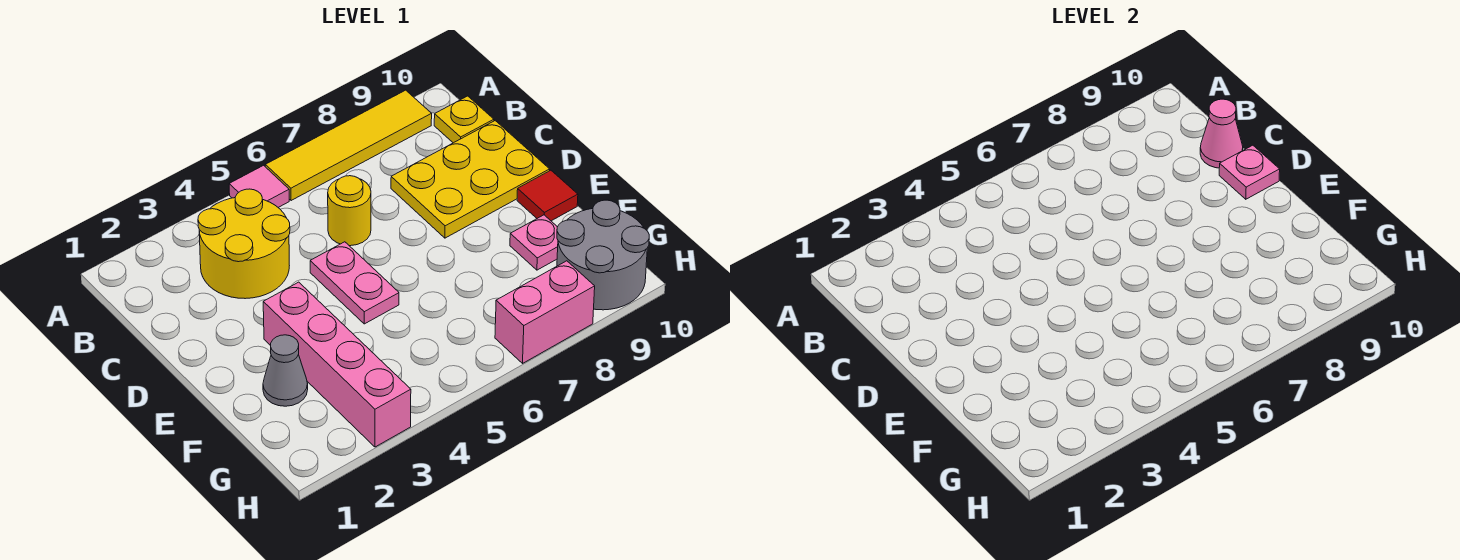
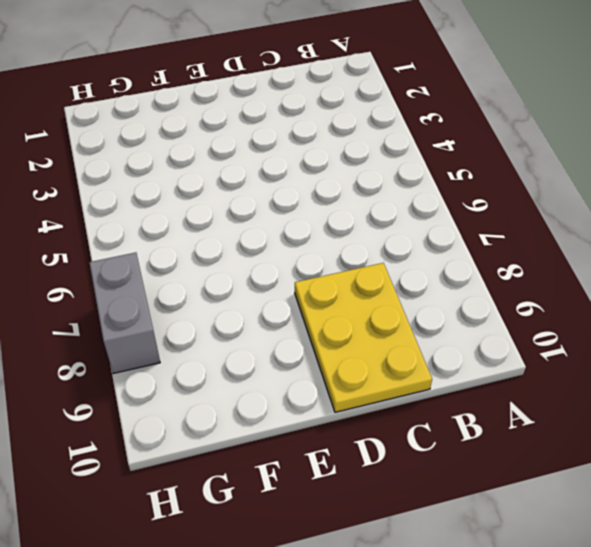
grey brick H7:H8 level 1 -> pink brick H7:H8 level 1
none -> pink tile A5 level 1
none -> yellow tile A6:A9 level 1
none -> yellow round brick B3:C4 level 1

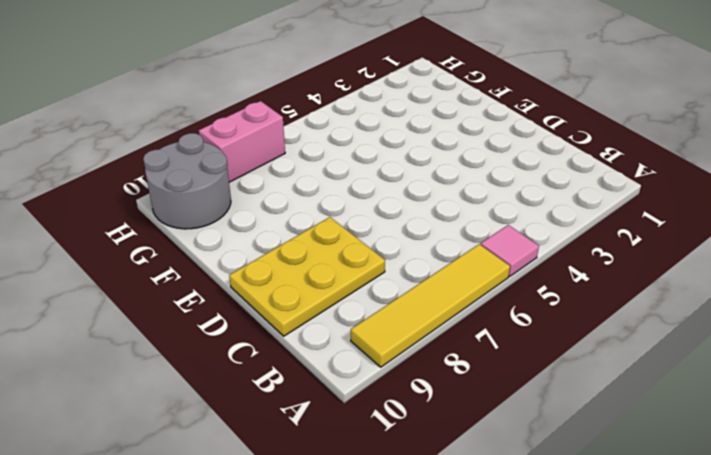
none -> yellow round brick B3:C4 level 1
none -> yellow plate B10 level 1
none -> yellow round brick C6 level 1

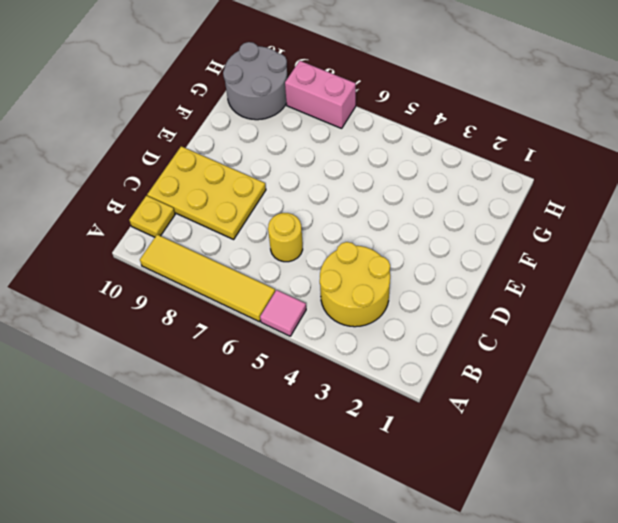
none -> pink plate D5:E5 level 1
none -> pink brick E3:H3 level 1
none -> red tile E10 level 1

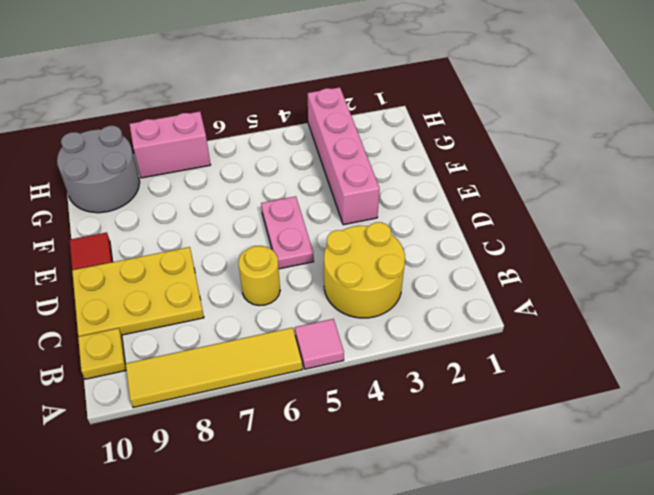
none -> grey cone F2 level 1
none -> pink plate F9 level 1
none -> pink cone C10 level 2

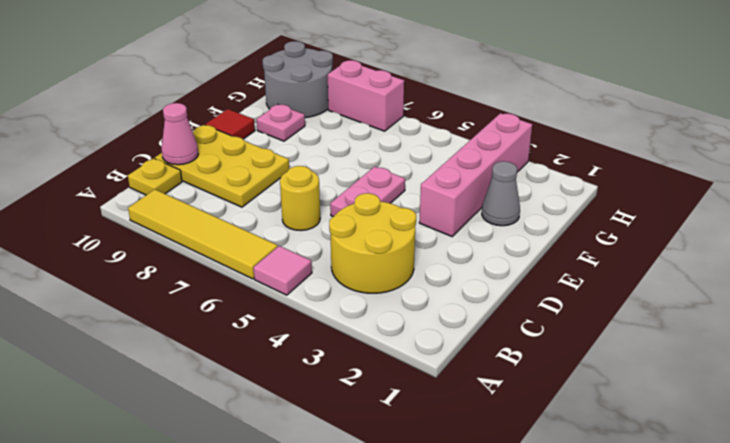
none -> pink plate D10 level 2

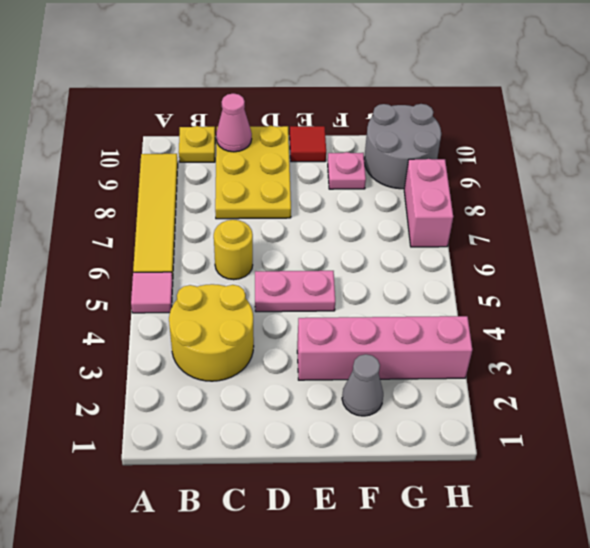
none -> pink plate D10 level 2

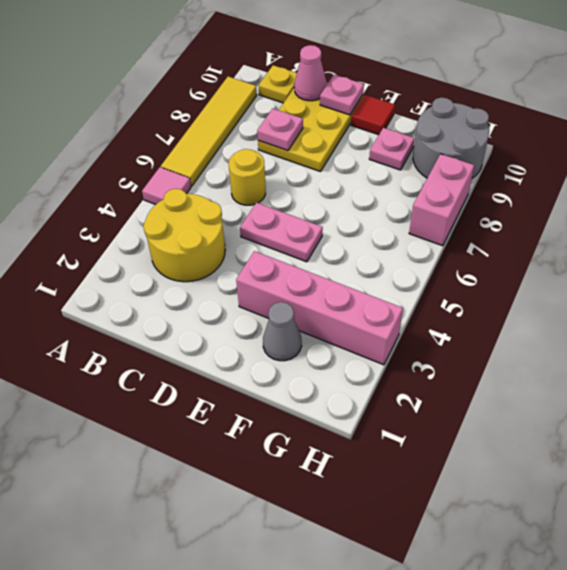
pink plate C8 level 2 -> none

